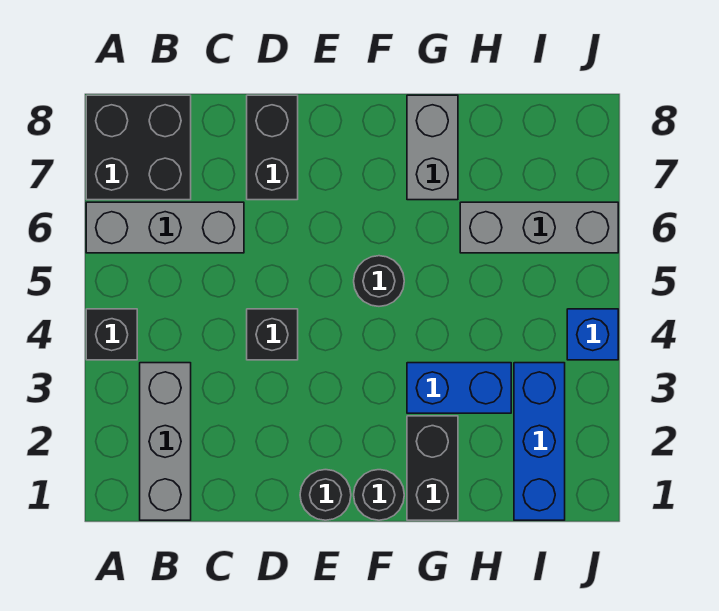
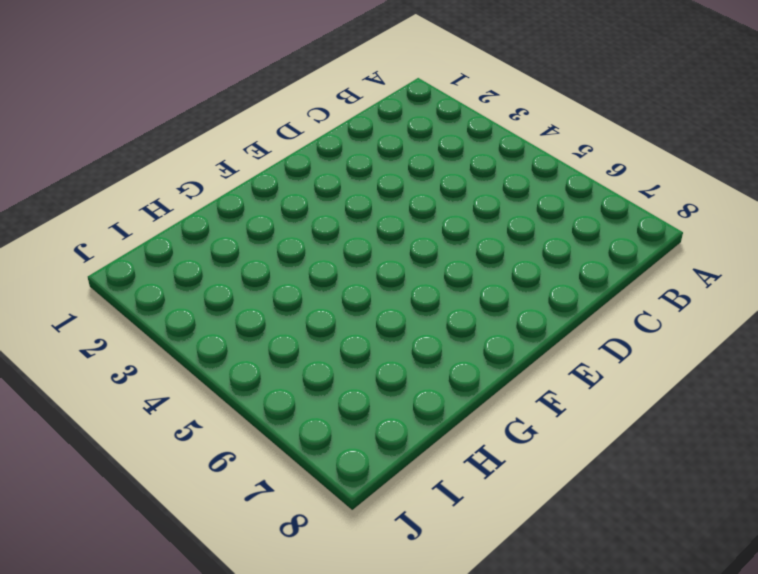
none -> black brick A4 level 1
none -> grey brick A6:C6 level 1
none -> black brick A7:B8 level 1

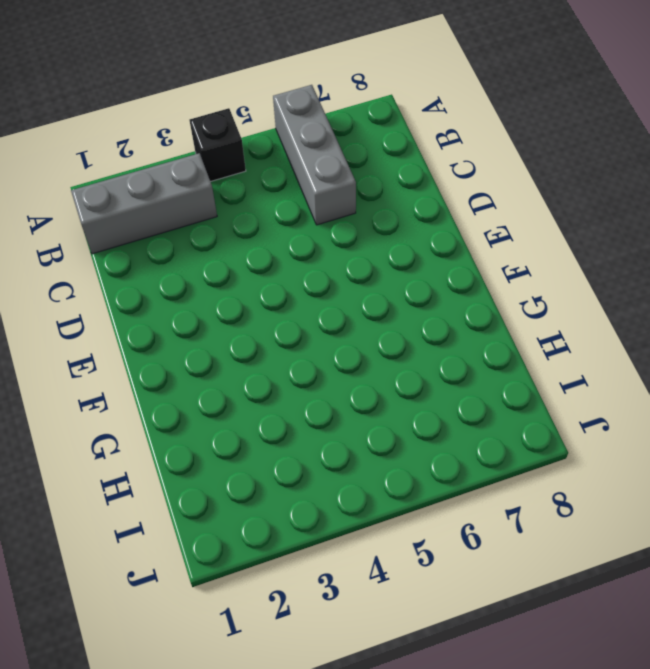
none -> black brick A7:B8 level 1
none -> black brick D4 level 1
none -> black brick D7:D8 level 1

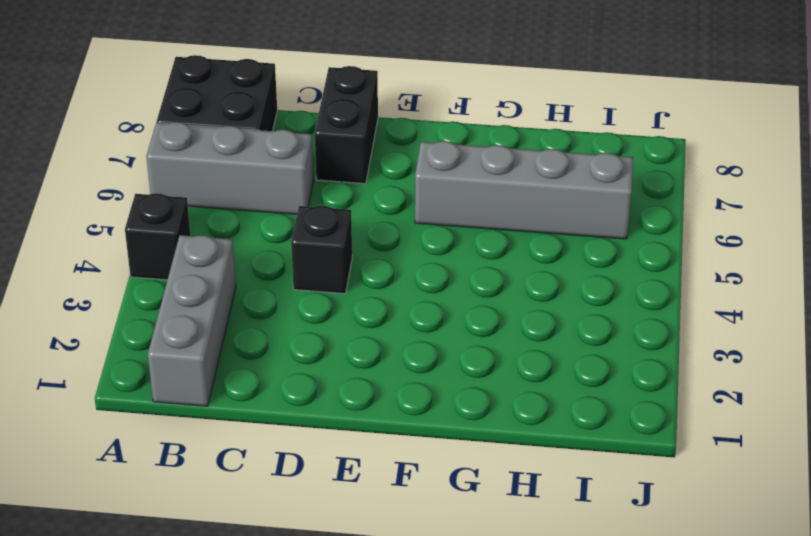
grey brick F6:I6 level 1 -> grey brick H6:J6 level 1
none -> black round brick E1 level 1
none -> black round brick F1 level 1
none -> black round brick F5 level 1

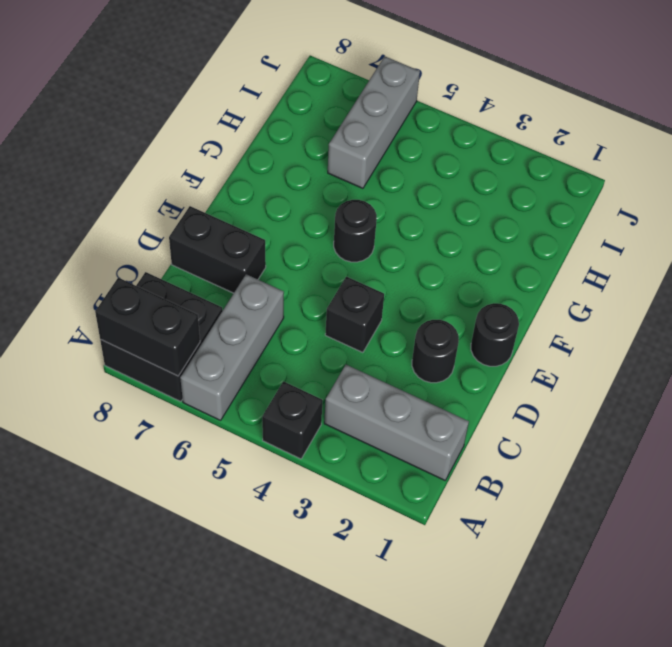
black brick A7:A8 level 2 -> black brick G1:G2 level 1
black round brick D2 level 1 -> black round brick F1 level 1
none -> blue brick G3:H3 level 1
none -> grey brick G7:G8 level 1
none -> blue brick I1:I3 level 1

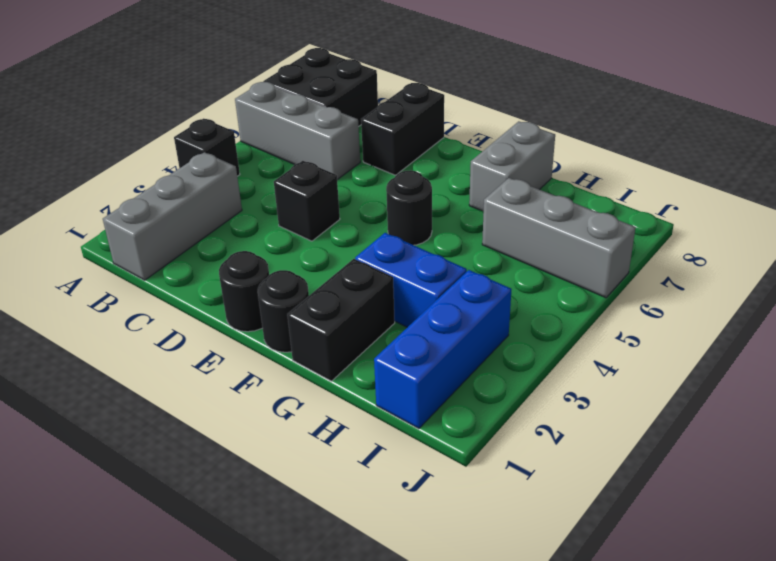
none -> blue brick J4 level 1

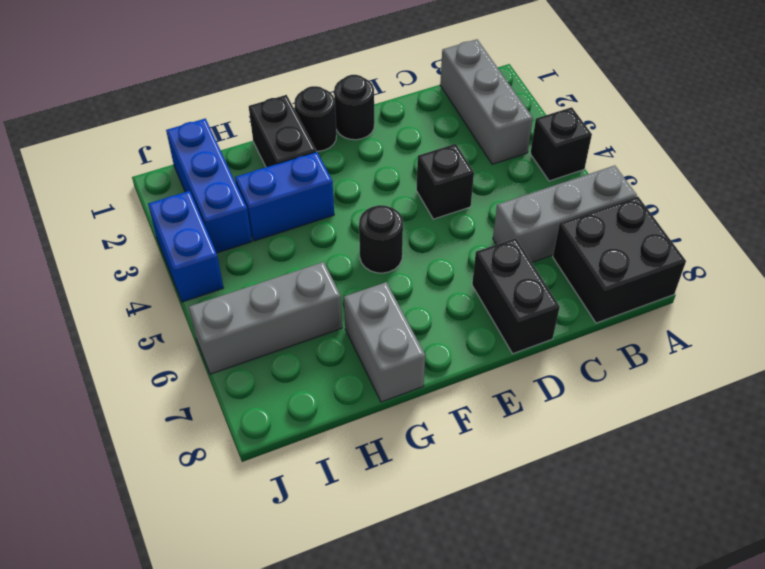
blue brick J3:J4 level 1 -> blue brick J4 level 1

